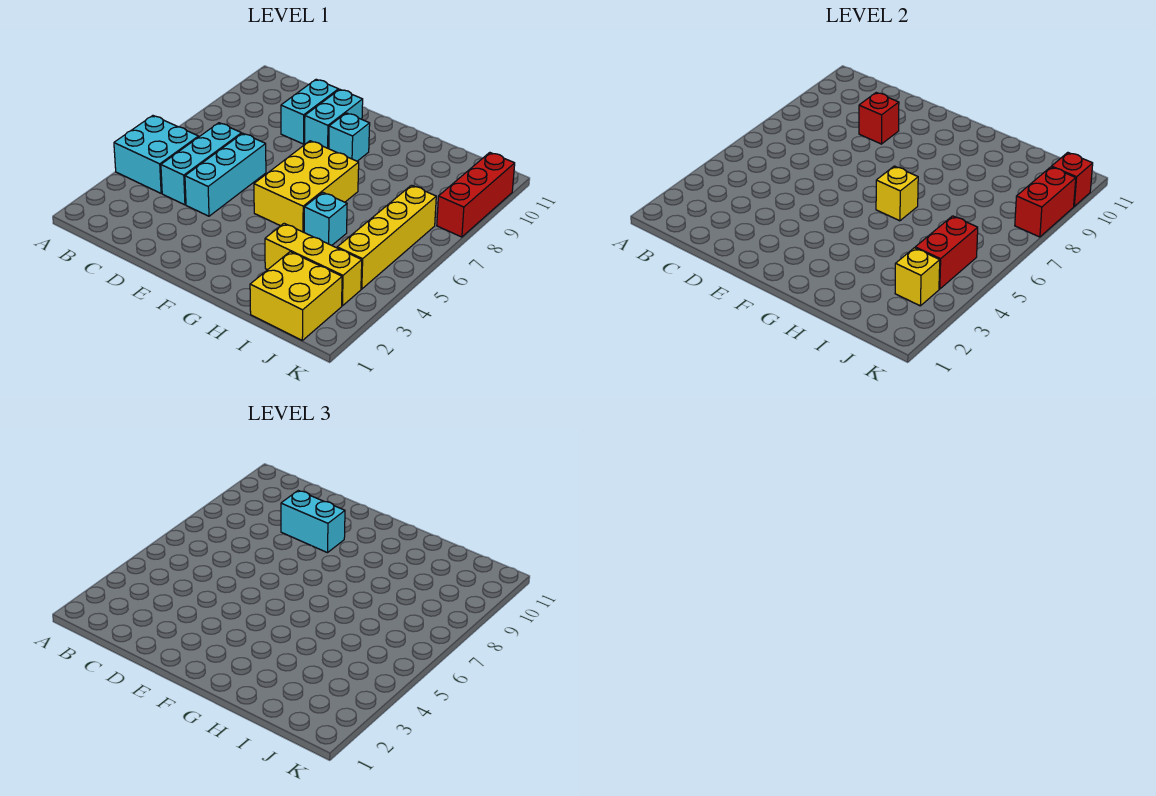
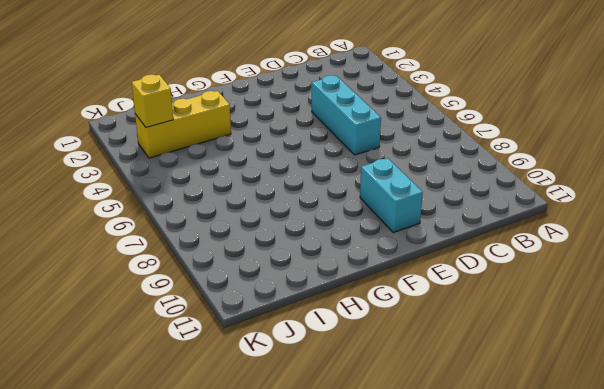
none -> cyan brick A4:B5 level 1
none -> cyan brick C4:C6 level 1
none -> cyan brick D9:D10 level 1

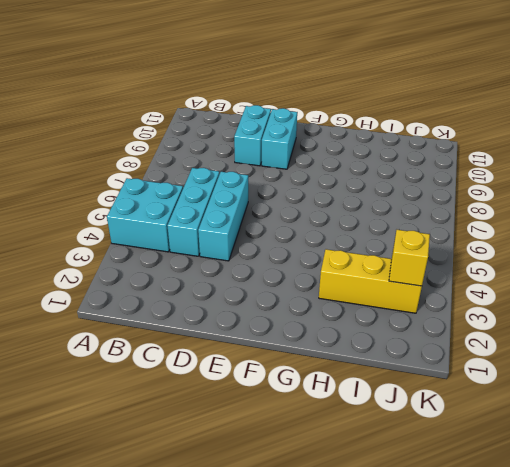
none -> yellow brick F5:G7 level 1
none -> cyan brick F9 level 1
none -> cyan brick H5 level 1

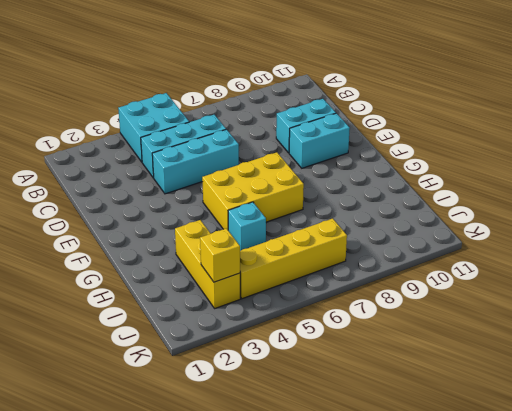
none -> cyan brick F9 level 1
none -> yellow brick I1:J2 level 1
none -> red brick K8:K10 level 1

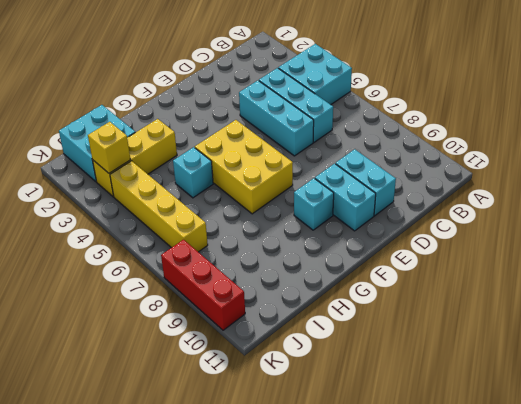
cyan brick I1:J2 level 1 -> yellow brick I1:J2 level 1
none -> red brick D9 level 2
none -> yellow brick G6 level 2
none -> red brick J4:J5 level 2

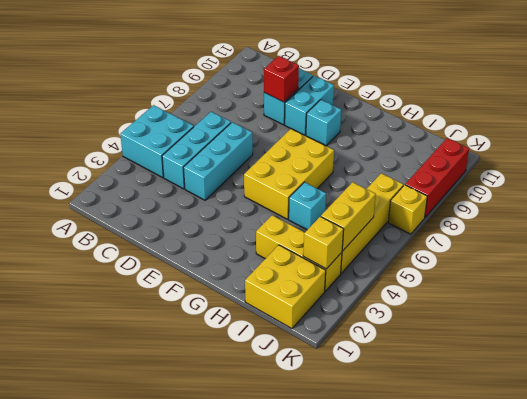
yellow brick J4:J5 level 2 -> red brick J4:J5 level 2
yellow brick K7 level 1 -> yellow brick G6 level 2
none -> red brick K8:K9 level 2
none -> red brick K10 level 2
none -> cyan brick D9:E9 level 3

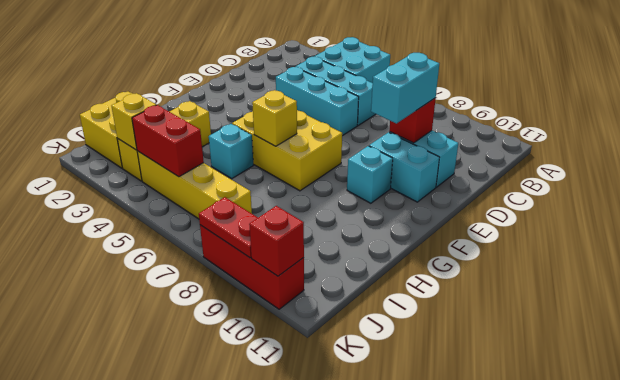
red plate K8:K9 level 2 -> red brick K8:K9 level 2

